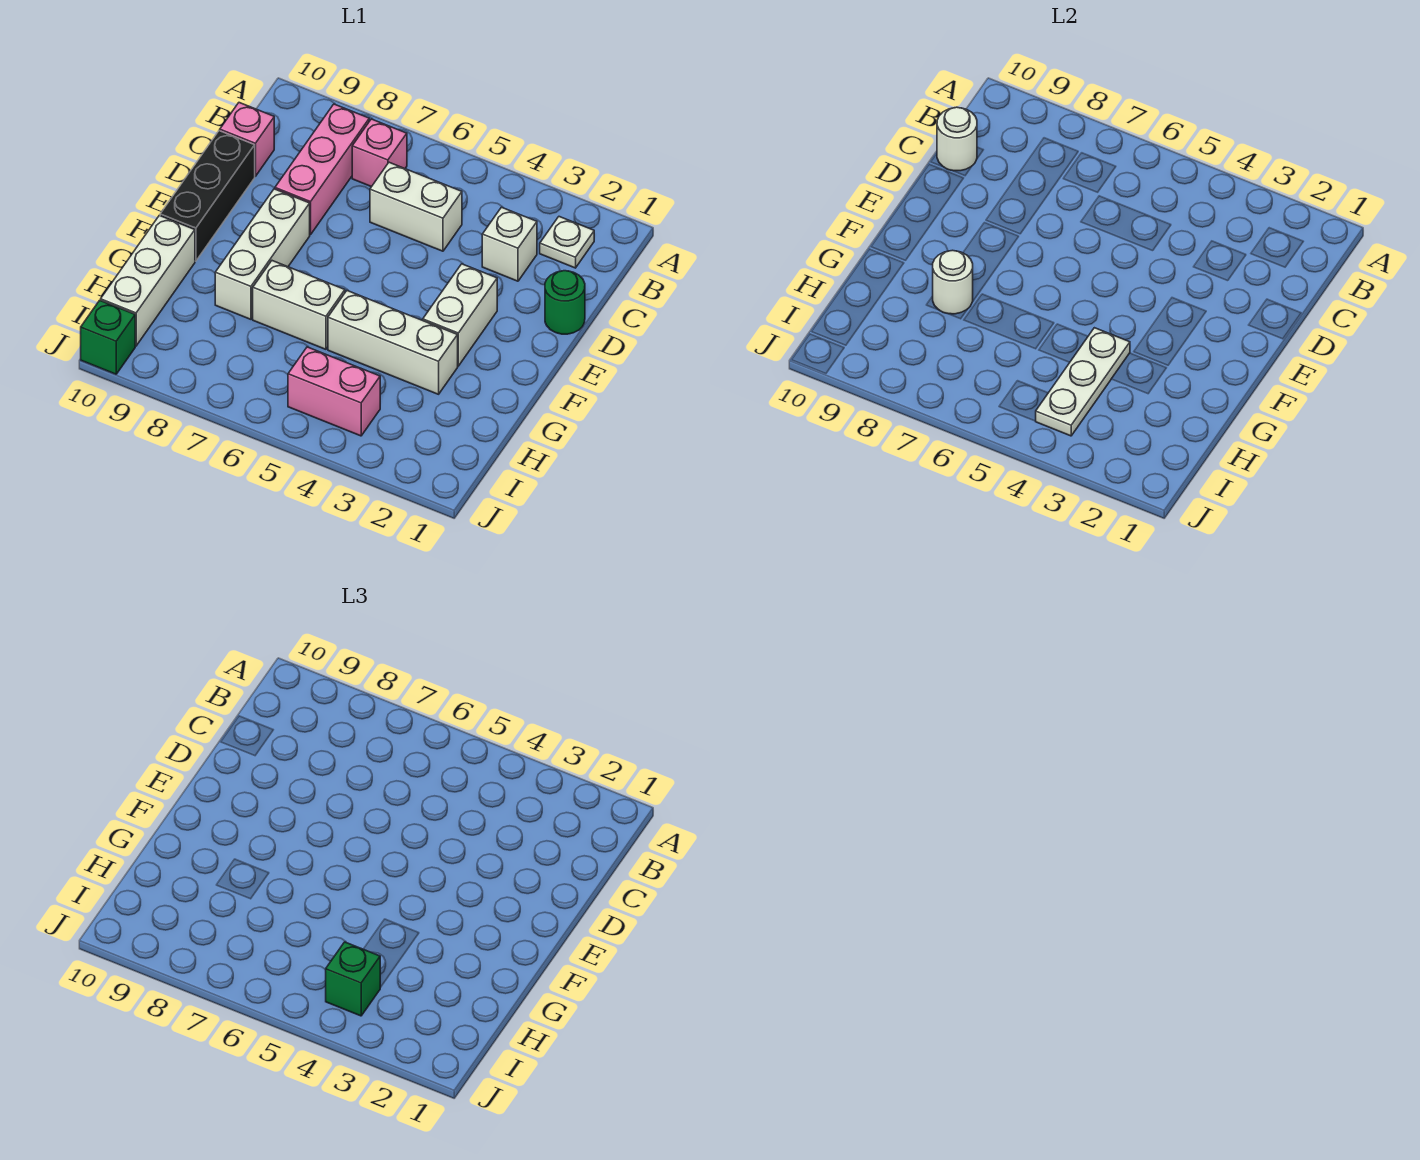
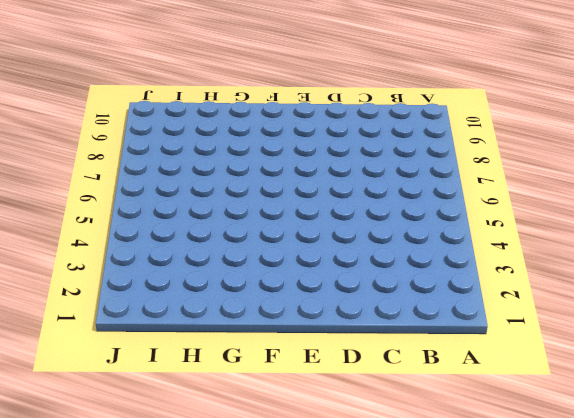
none -> white plate B2 level 1
none -> pink brick B7 level 1
none -> pink brick B8:D8 level 1

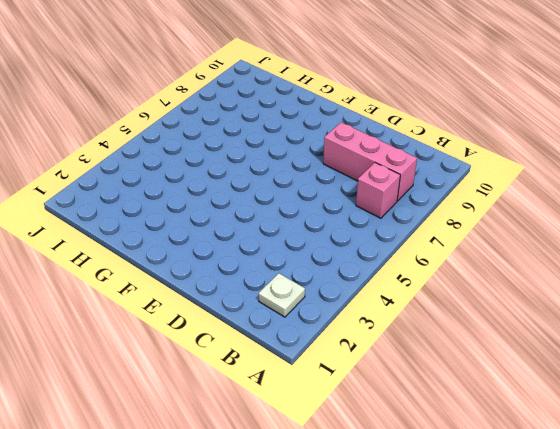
none -> white brick C3 level 1
none -> white brick C5:C6 level 1
none -> pink brick C10 level 1

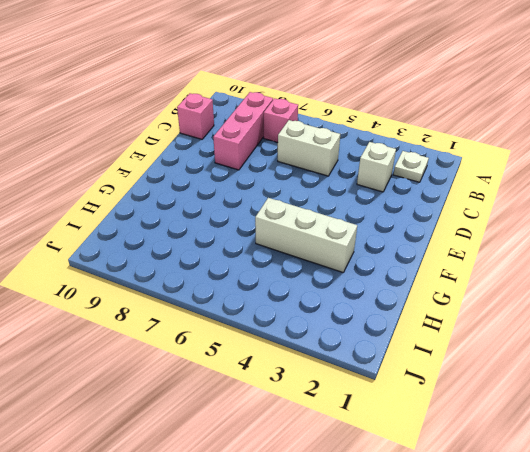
none -> green round brick D1 level 1
none -> black brick D10:F10 level 1
none -> white brick E3:F3 level 1

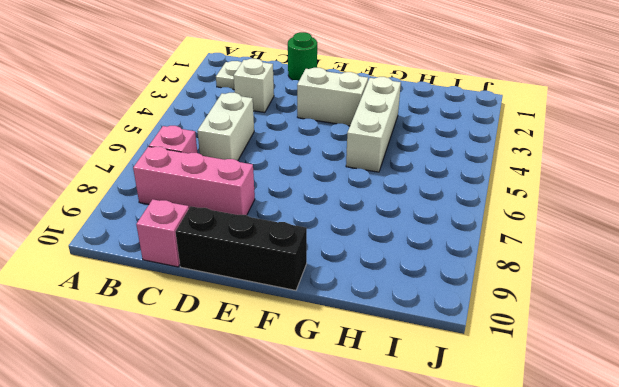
none -> white brick E8:G8 level 1
none -> white brick G6:G7 level 1
none -> white brick G10:I10 level 1

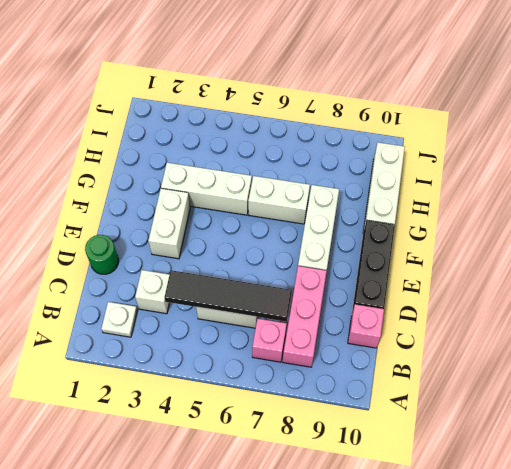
black tile C4:C7 level 2 -> none
none -> pink brick I4:I5 level 1
none -> green brick J10 level 1
none -> white round brick C10 level 2

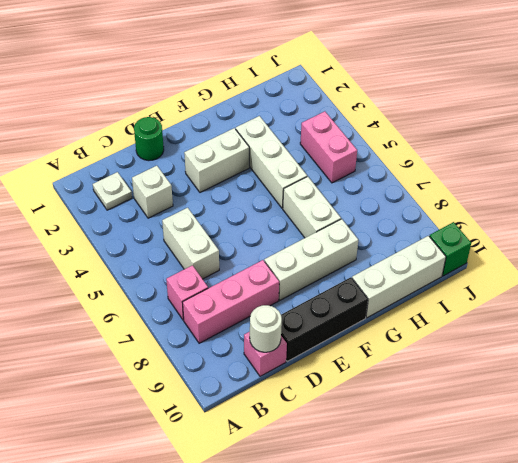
none -> white plate G4:I4 level 2
none -> white round brick G8 level 2
none -> green brick I4 level 3

